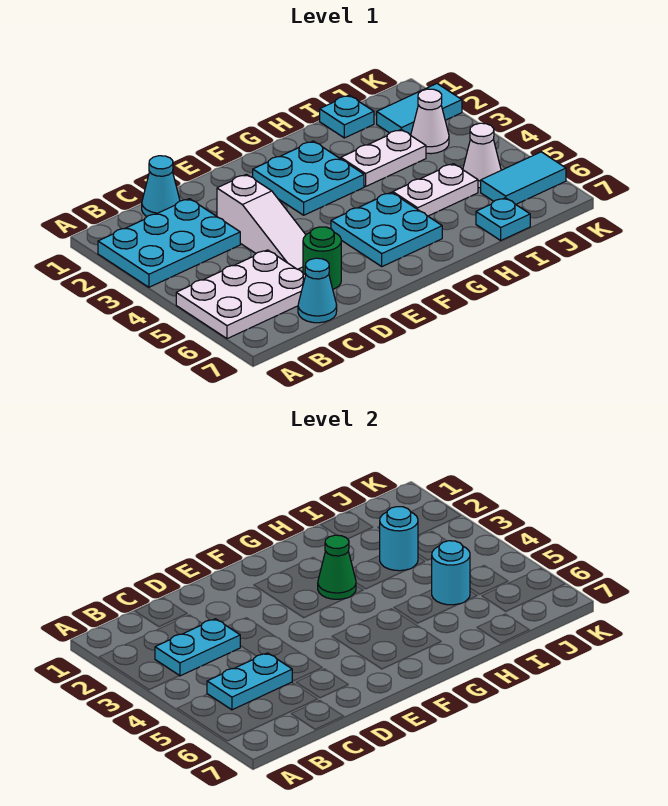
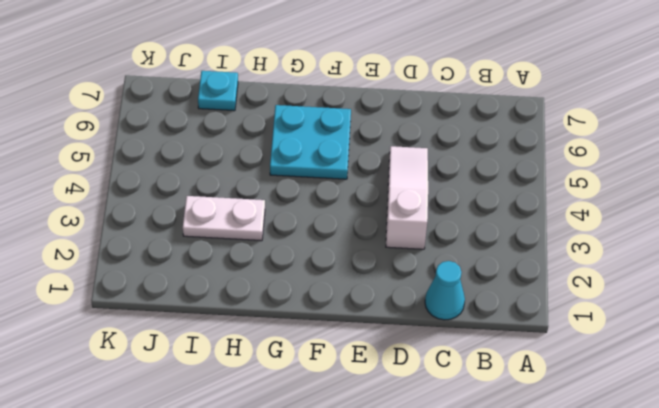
none -> cyan plate A2:C3 level 1
none -> white plate A5:C6 level 1
none -> cyan cone C7 level 1

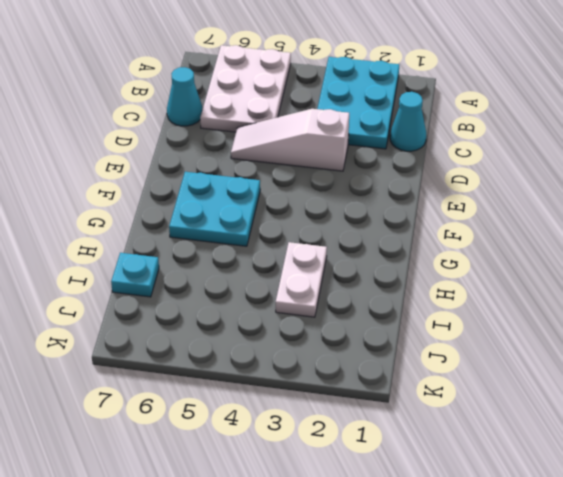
none -> green round brick D6 level 1
none -> cyan plate F2:G3 level 1
none -> white plate H5:I5 level 1

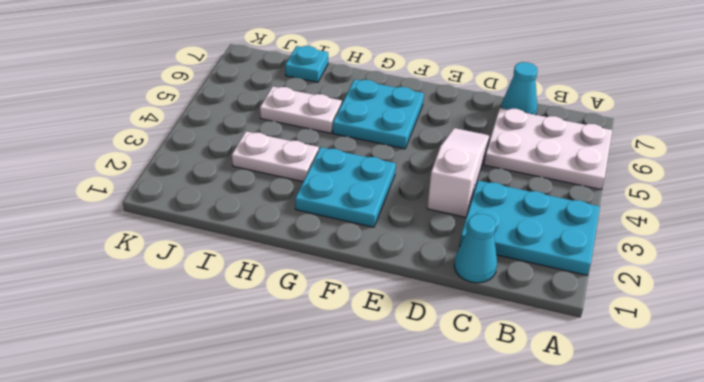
none -> green round brick D6 level 1
none -> cyan plate I1 level 1
none -> cyan tile J2:K2 level 1

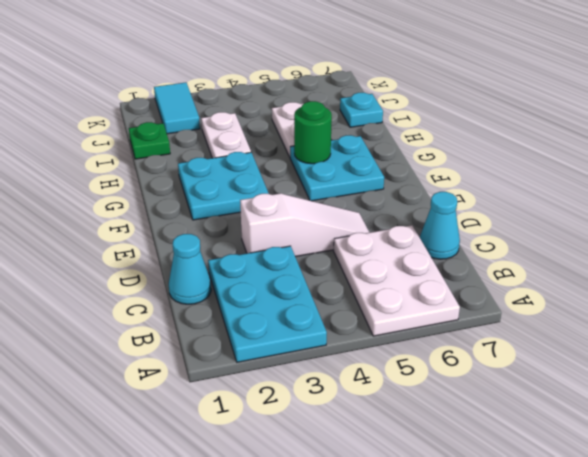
green round brick G5 level 2 -> green round brick D6 level 1
green plate I1 level 1 -> cyan plate I1 level 1
none -> white cone J3 level 1
none -> white cone J5 level 1
none -> cyan tile J6:K6 level 1

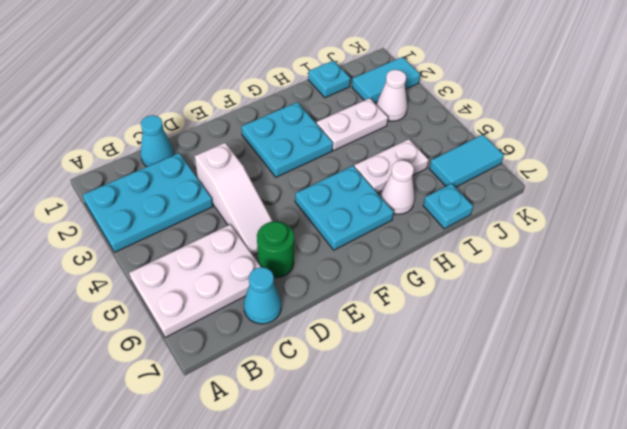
white cone H6 level 1 -> white cone J5 level 1
none -> cyan plate B3:C3 level 2
none -> cyan plate B5:C5 level 2
none -> green cone G3 level 2

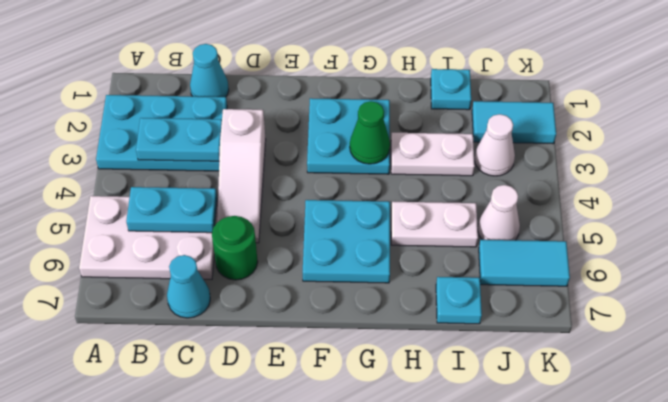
none -> cyan round brick I3 level 2
none -> cyan round brick I5 level 2

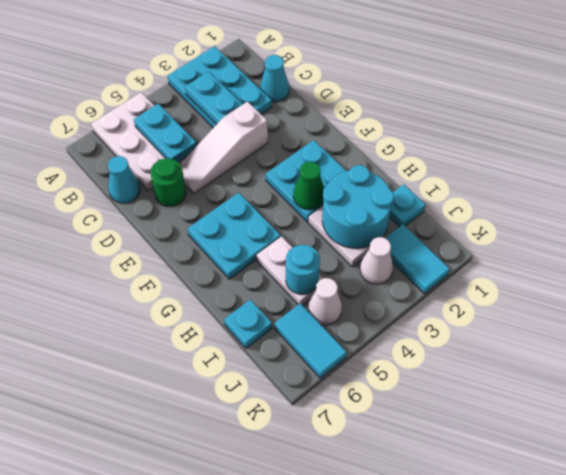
cyan round brick H2:I3 level 2 -> cyan round brick I3 level 2

